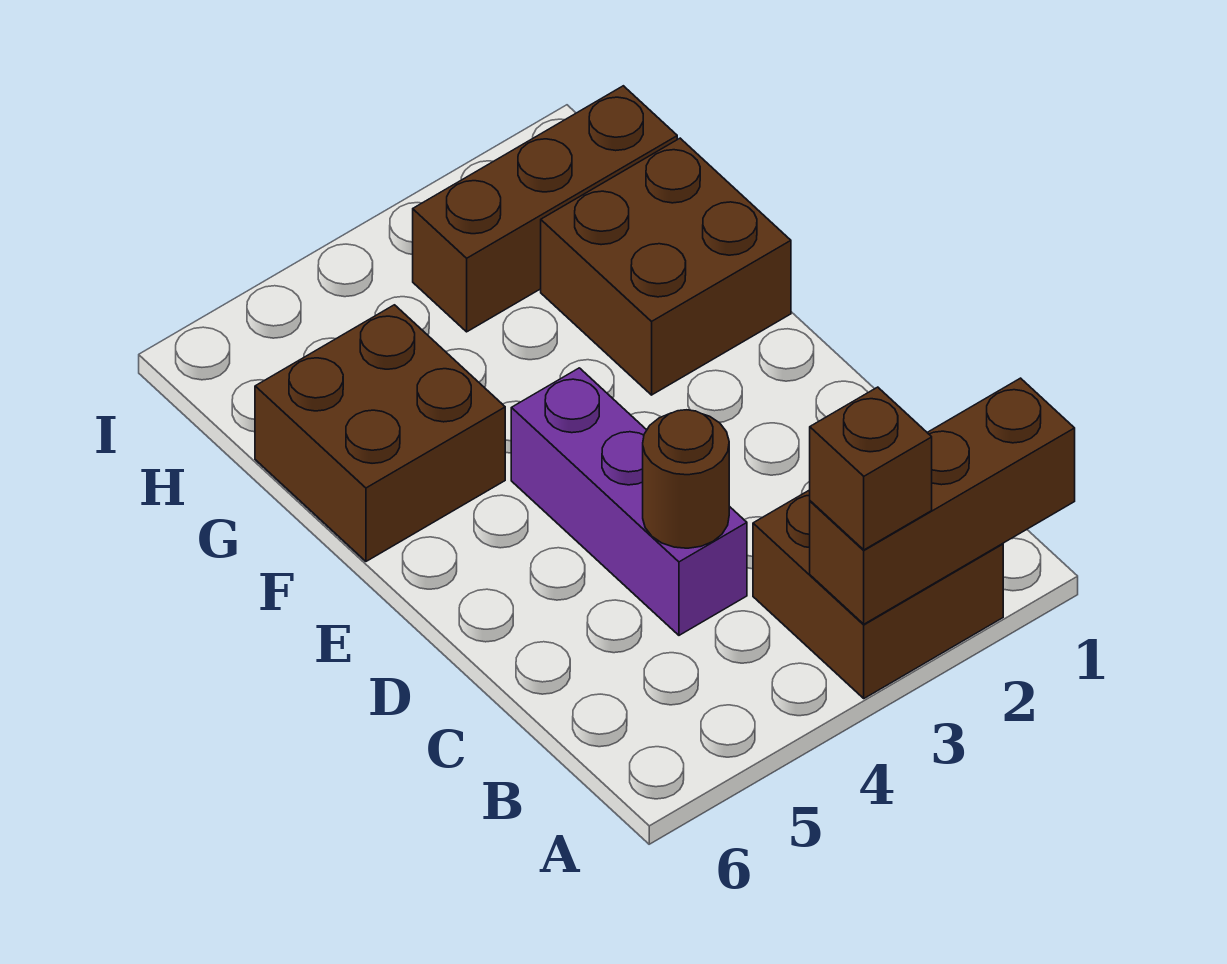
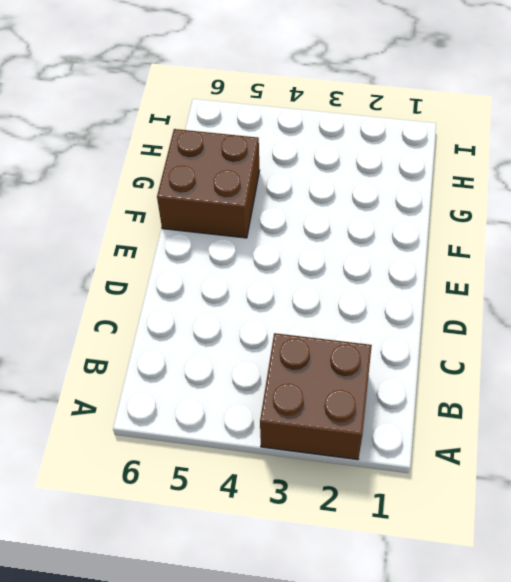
none -> purple brick C4:E4 level 1
none -> brown brick F1:G2 level 1

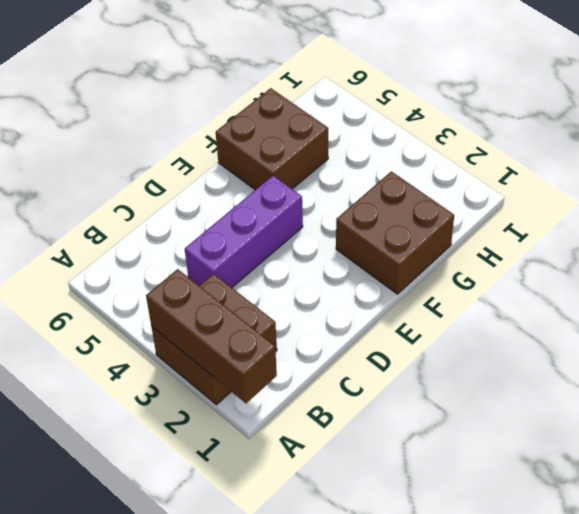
none -> brown brick H1:H3 level 1
none -> brown round brick C4 level 2

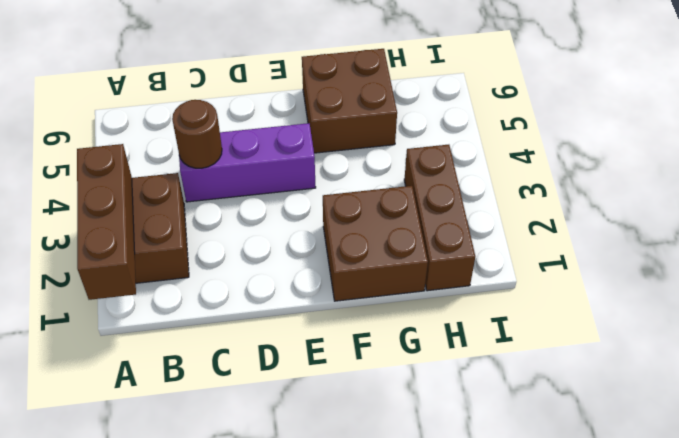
none -> brown brick A3 level 3

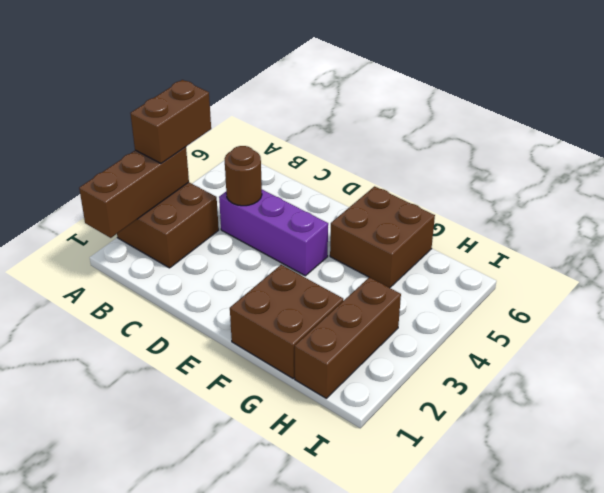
brown brick A3:A4 level 3 -> brown brick A3 level 3

